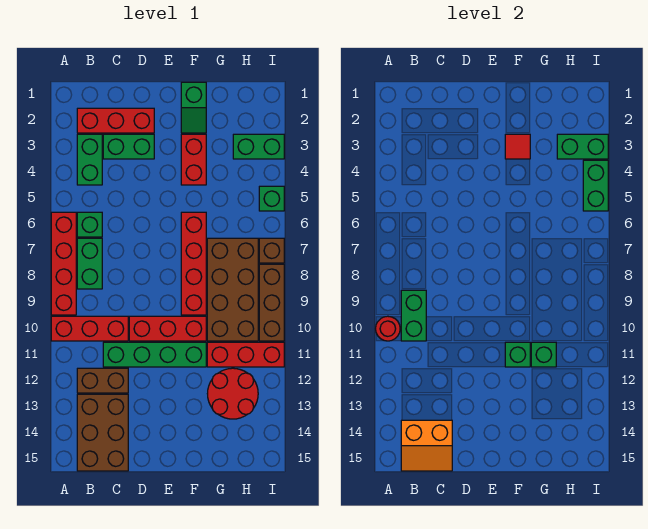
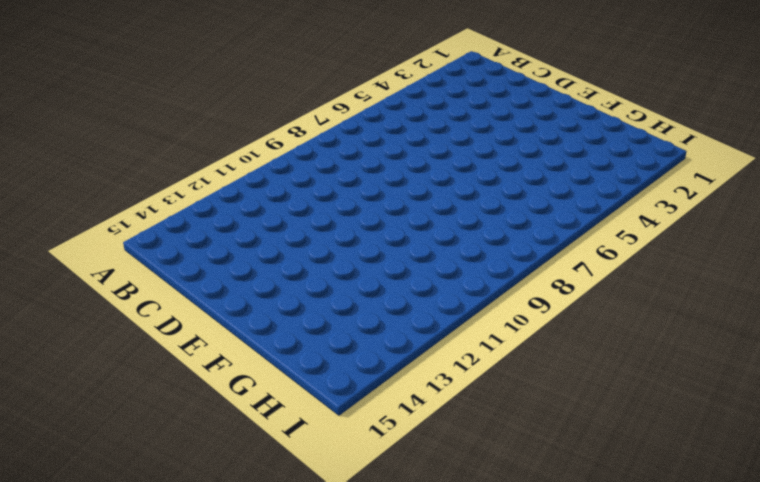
none -> red brick A6:A9 level 1
none -> red brick A10:C10 level 1
none -> red brick B2:D2 level 1

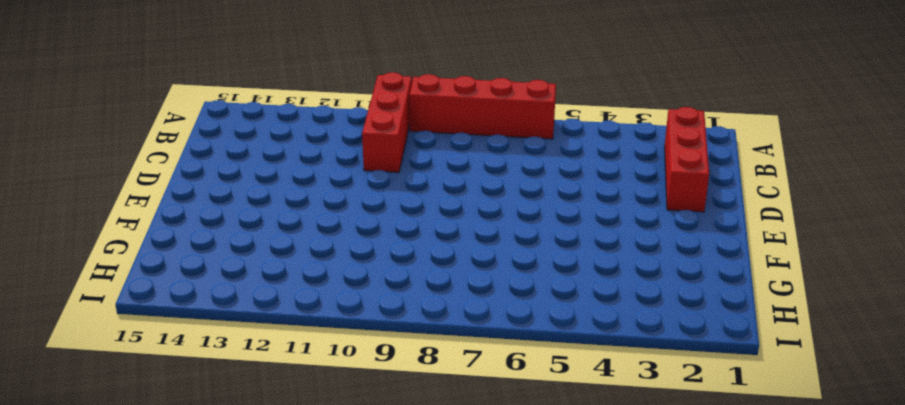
none -> green brick B3:B4 level 1
none -> green brick B6 level 1
none -> green brick B7:B8 level 1

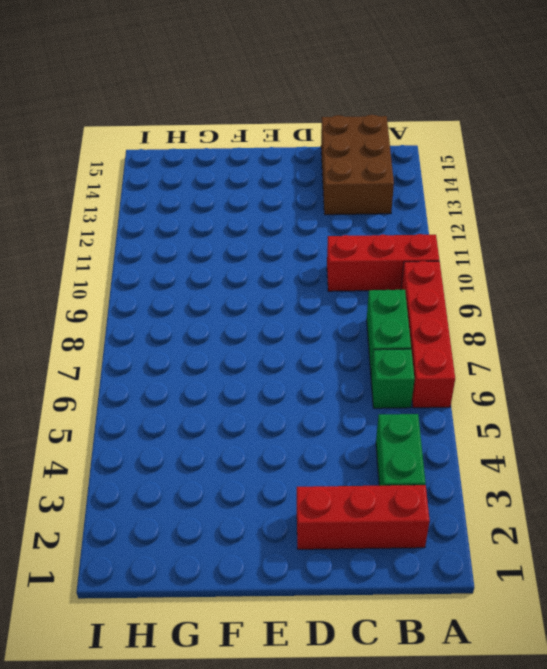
none -> brown brick B12:C12 level 1
none -> green brick C3:D3 level 1
none -> green brick C11:F11 level 1

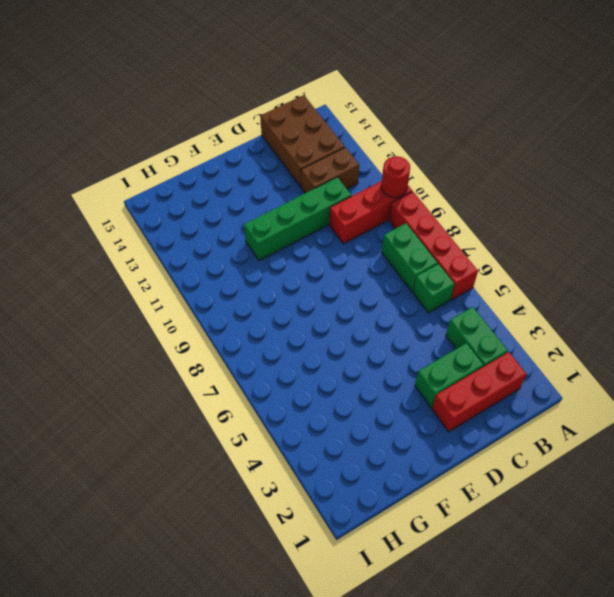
none -> red brick D10:F10 level 1
none -> green slope F1:F2 level 1 top 1
none -> red brick F3:F4 level 1

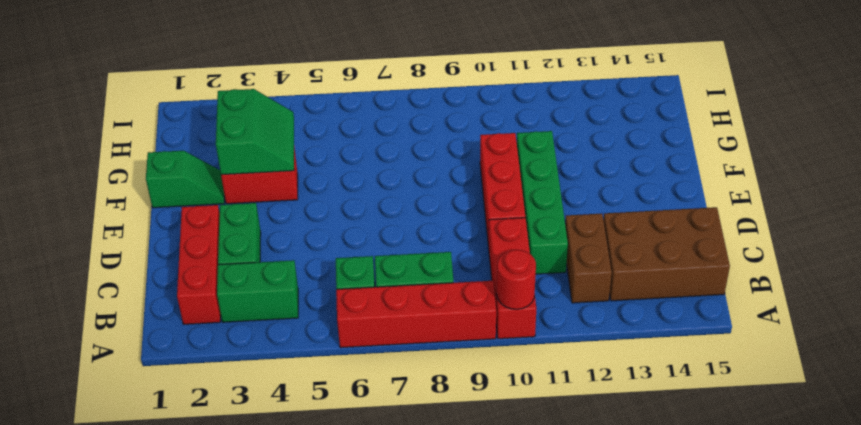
green slope F3:G4 level 2 top 3 -> red tile F3 level 2
none -> red brick F6:F9 level 1
none -> brown brick G7:H10 level 1
none -> red brick G11:I11 level 1

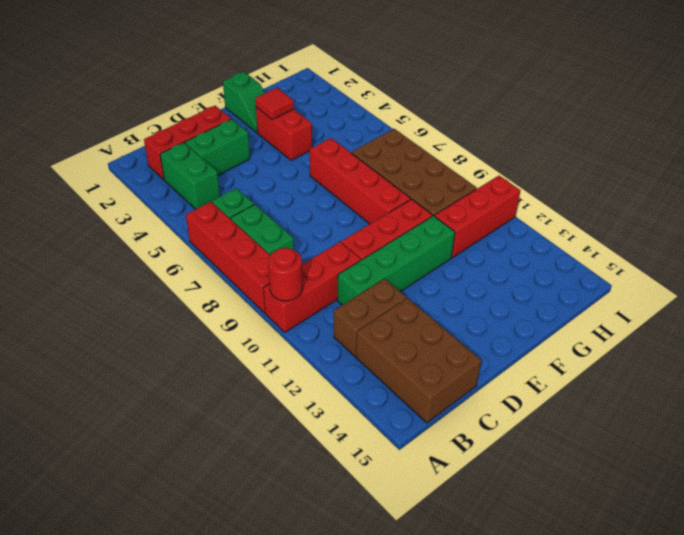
none -> red round brick G12:H13 level 1
none -> green brick H3:I3 level 1
none -> green brick I5 level 1

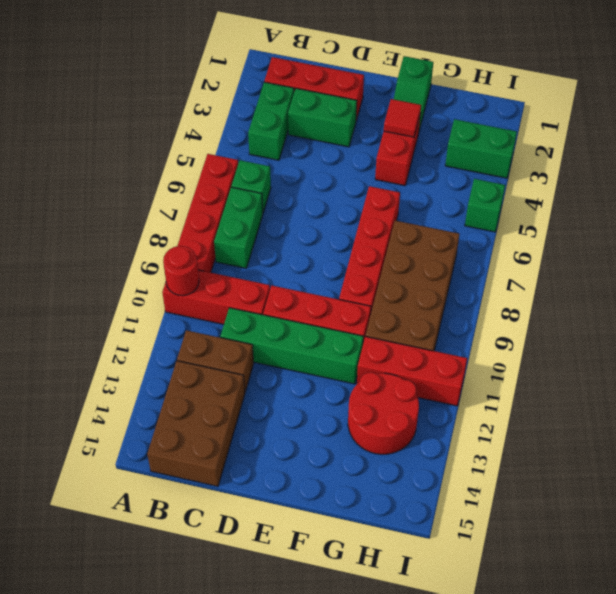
none -> brown brick I7 level 1
none -> brown brick I8:I10 level 1
none -> green brick B9:B10 level 2

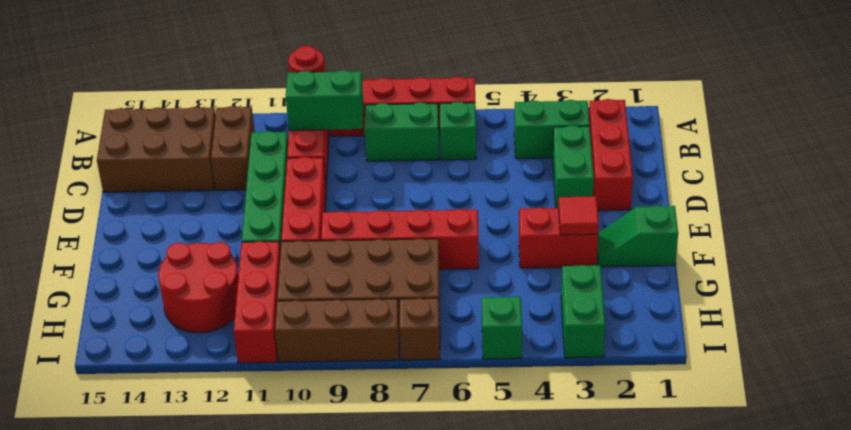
none -> orange slope B14:C15 level 2 top 14
none -> green brick F11 level 2
none -> green brick G11 level 2

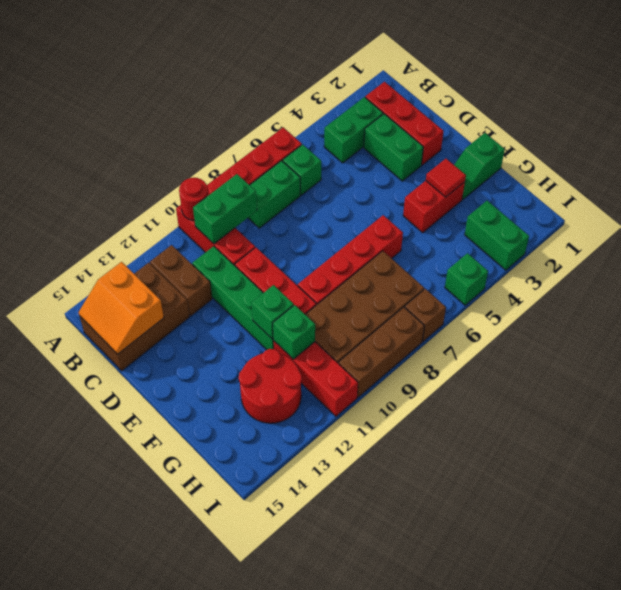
none -> green brick H3:I3 level 2
none -> green brick I4:I5 level 2

